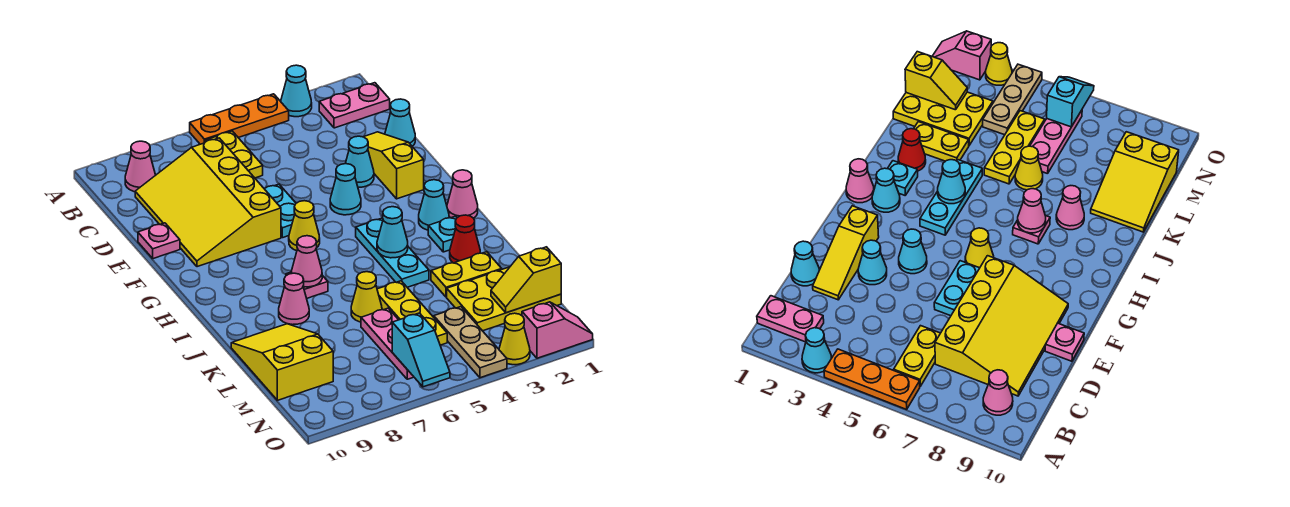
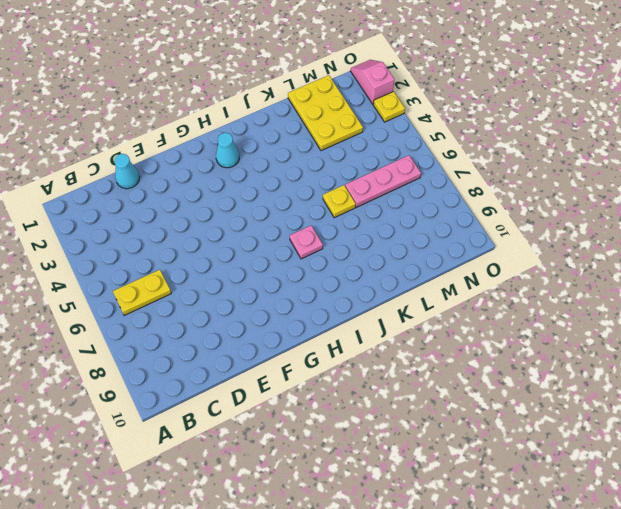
yellow plate K6 level 1 -> yellow cone K6 level 1
yellow plate O3 level 1 -> yellow cone O3 level 1
none -> cyan cone A3 level 1
none -> orange plate A4:A6 level 1
none -> pink plate B1:B2 level 1
none -> pink cone B9 level 1

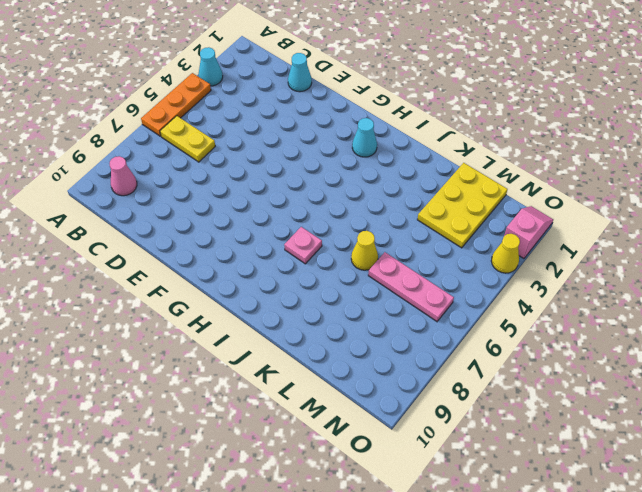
none -> pink plate B1:B2 level 1
none -> yellow slope C7:F9 level 1 top 7
none -> yellow slope D2:F2 level 1 top F
none -> cyan cone E3 level 1

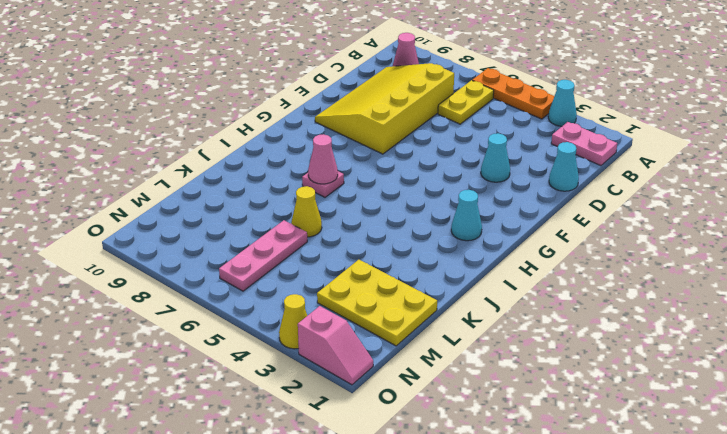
none -> yellow slope D2:F2 level 1 top F
none -> cyan plate E6:F6 level 1
none -> pink plate E10 level 1
none -> cyan cone F4 level 1

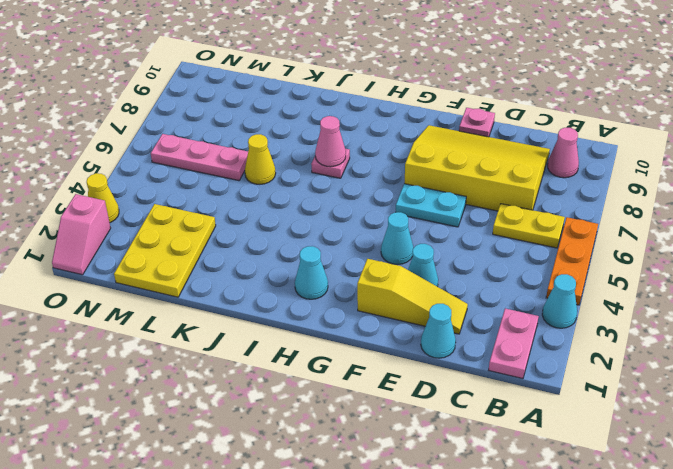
none -> yellow cone G6 level 1
none -> pink cone H1 level 1
none -> cyan plate H4:J4 level 1
none -> cyan plate I2 level 1

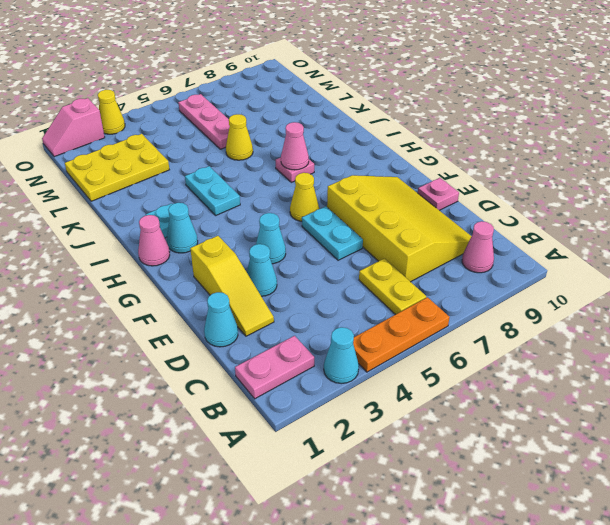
cyan plate I4:J4 level 1 -> cyan plate H4:J4 level 1
none -> red cone J2 level 1
none -> pink cone J8 level 1
none -> yellow plate K2:K3 level 1
none -> yellow plate K5:M5 level 1

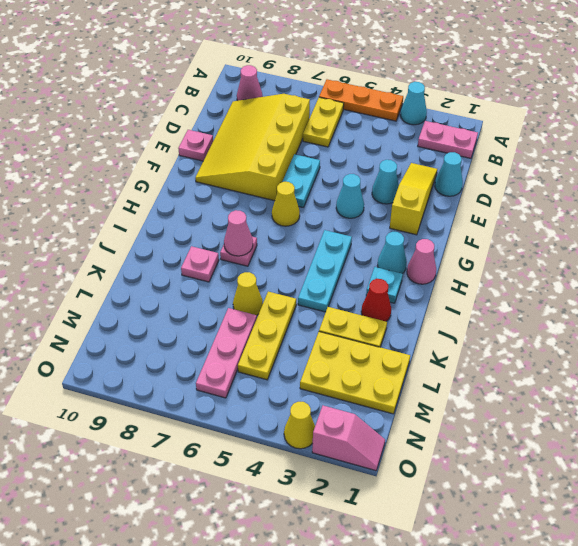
pink plate J8 level 1 -> pink cone J8 level 1
none -> yellow slope K9:M10 level 1 top M
none -> tan plate M4:O4 level 1
none -> cyan cone I4 level 2
none -> yellow slope M1:M2 level 2 top 1

